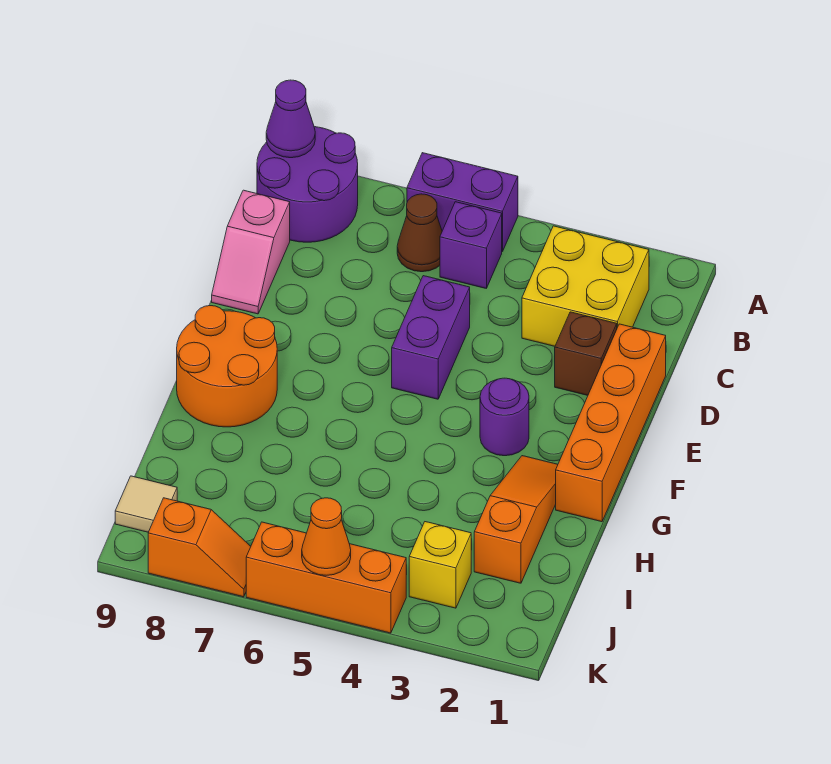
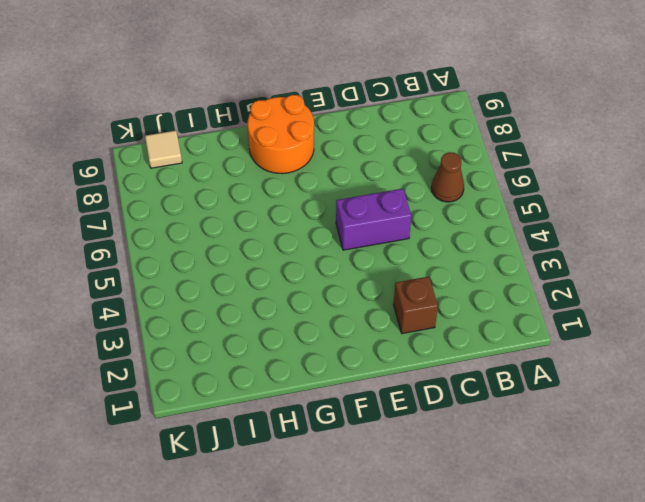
none -> purple brick A5:A6 level 1
none -> purple round brick A8:B9 level 1
none -> yellow brick B2:C3 level 1

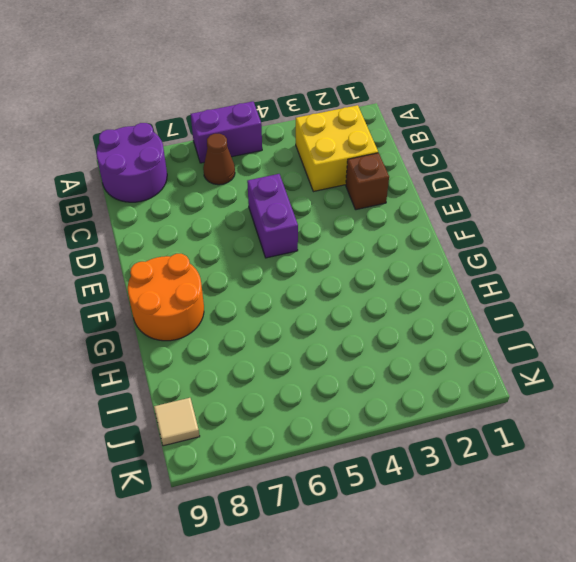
none -> purple brick B5 level 1
none -> pink slope C9:D9 level 1 top C
none -> orange brick D1:G1 level 1

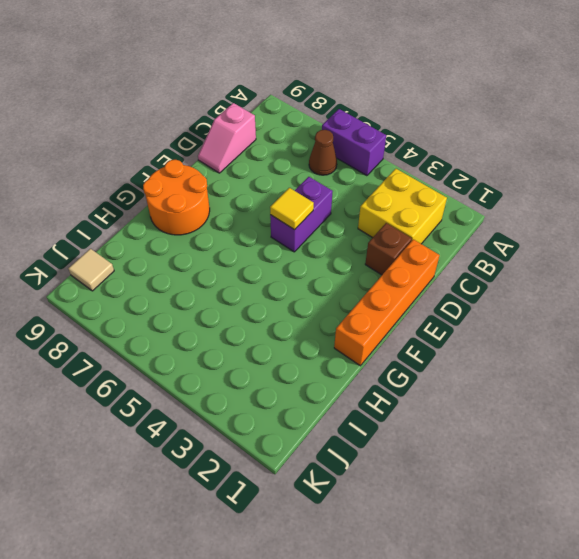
yellow tile E5 level 2 -> none
none -> purple round brick A8:B9 level 1
none -> purple brick B5 level 1
none -> purple round brick F3 level 1

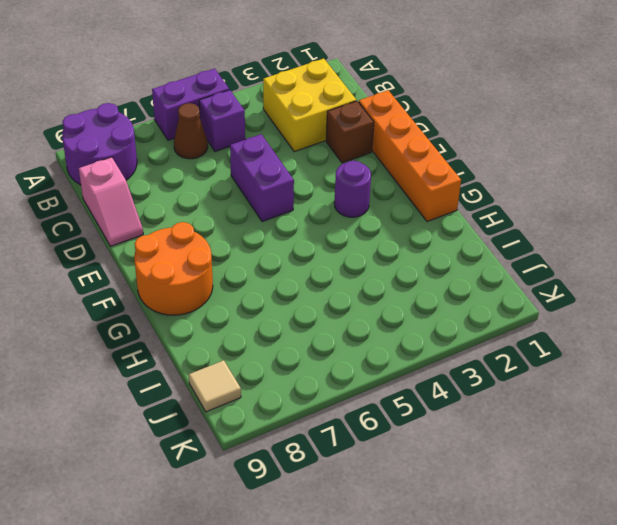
none -> orange slope G2:I2 level 1 top I
none -> yellow brick J3 level 1
none -> orange brick K4:K6 level 1

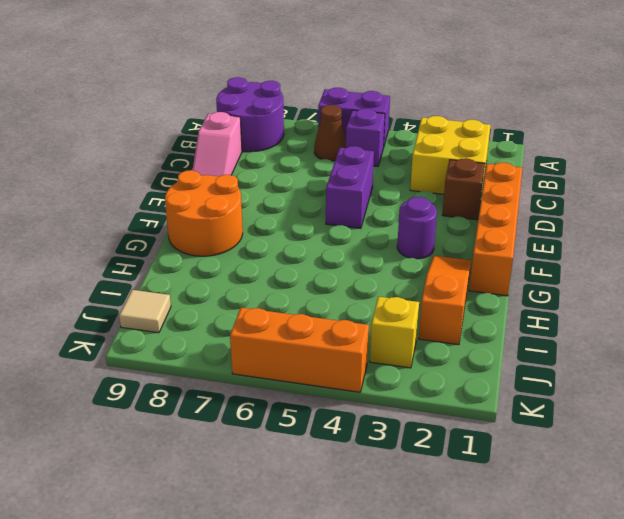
none -> orange slope K7:K8 level 1 top 8
none -> purple cone A9 level 2
none -> orange cone K5 level 2

